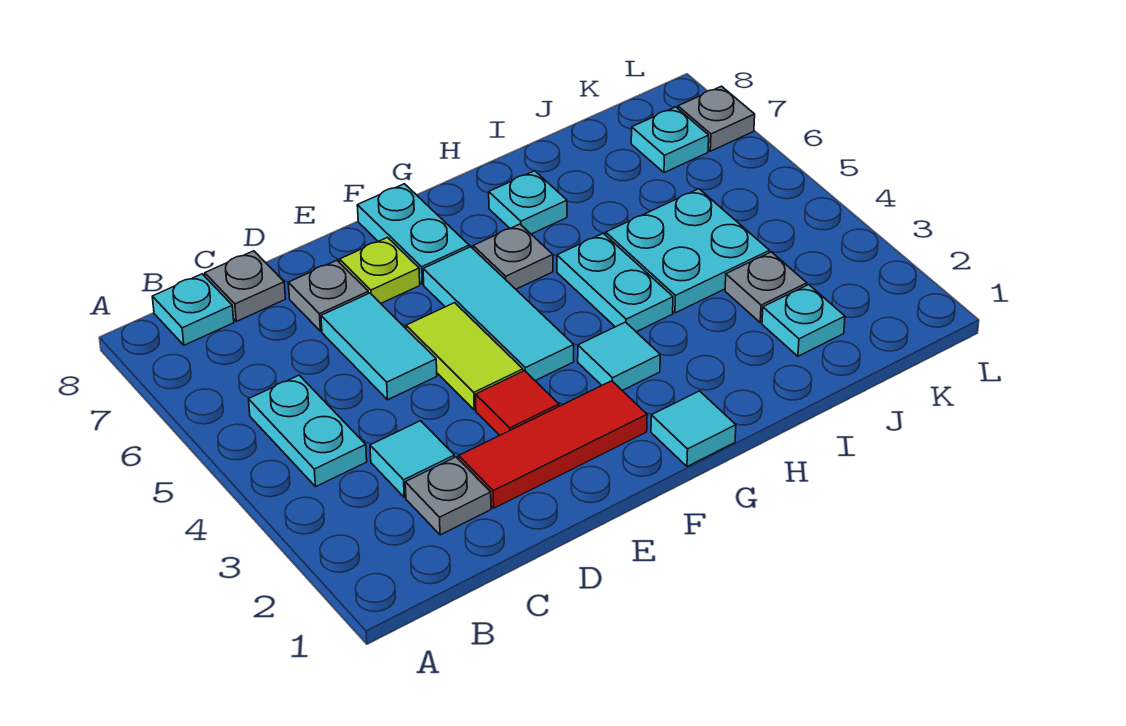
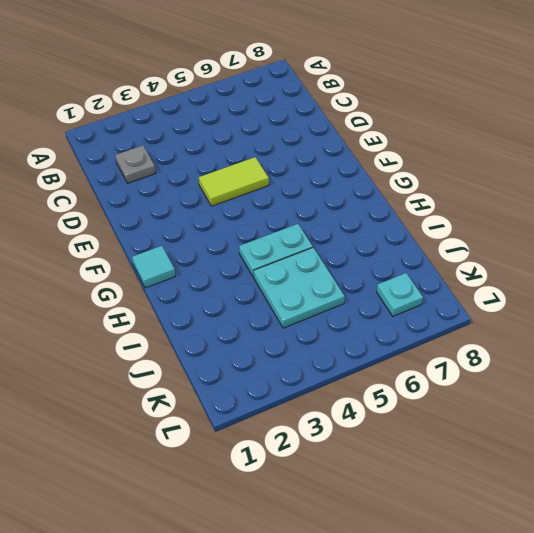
none -> cyan plate B4:B5 level 1
none -> cyan plate B8 level 1
none -> cyan tile C3 level 1

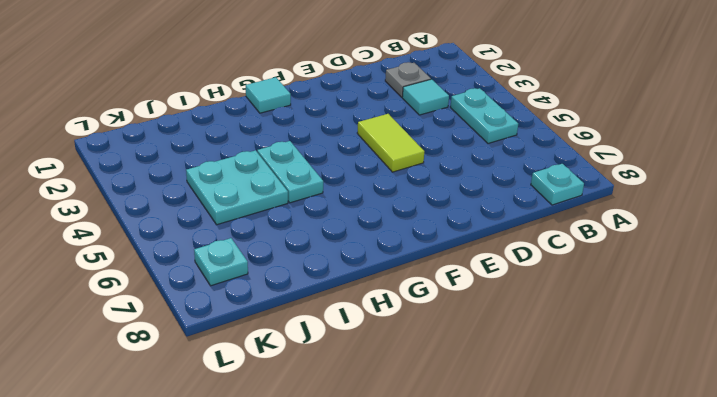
none -> grey plate C8 level 1
none -> red tile D2:F2 level 1
none -> cyan tile D5:D6 level 1

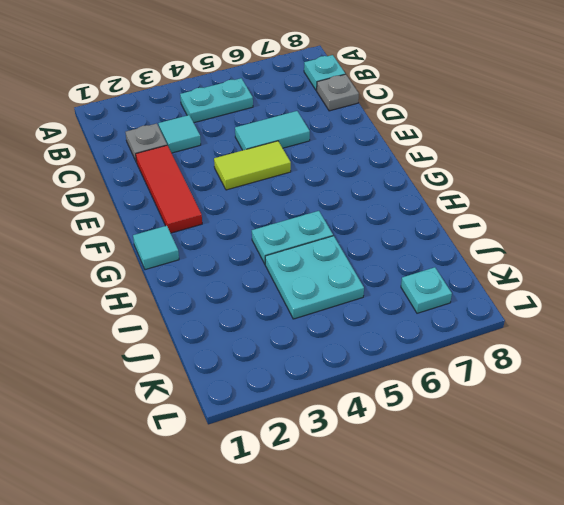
none -> grey plate D7 level 1
none -> red tile E3 level 1
none -> lime plate E7 level 1

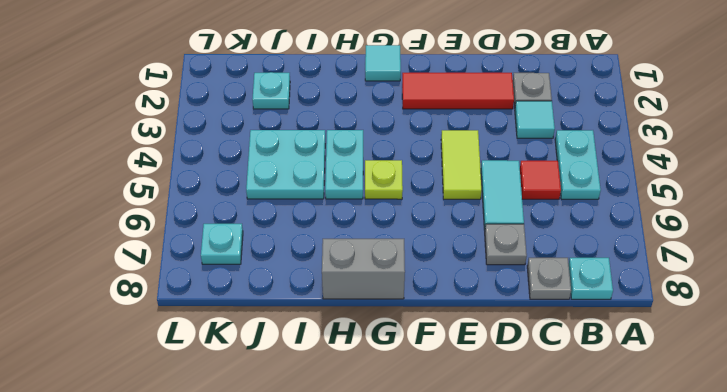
red tile C5 level 1 -> red tile E3 level 1
lime plate G5 level 1 -> lime plate E7 level 1
grey brick G8:H8 level 1 -> none
none -> cyan tile F4:F6 level 1
none -> cyan plate F7:F8 level 1
none -> cyan tile G3 level 1

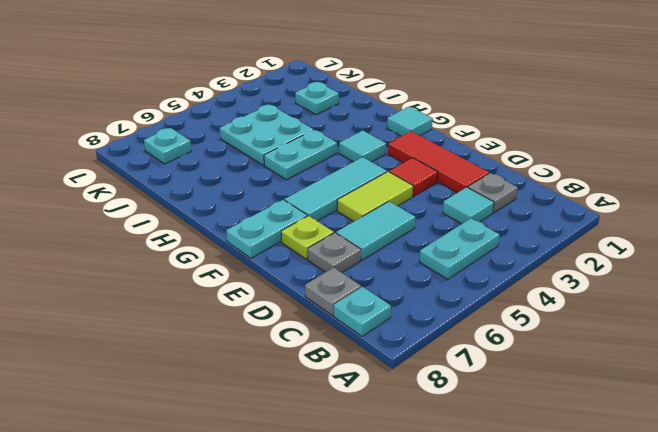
none -> grey plate G6 level 1
none -> cyan plate H7 level 1
none -> grey plate J3 level 1

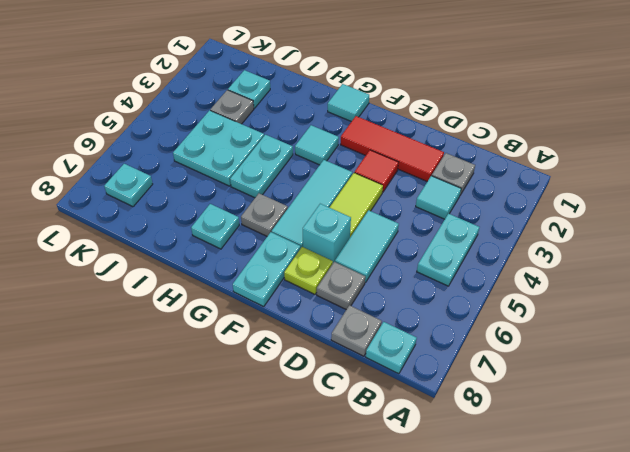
cyan brick E6 level 1 -> none
none -> grey plate L7 level 1

